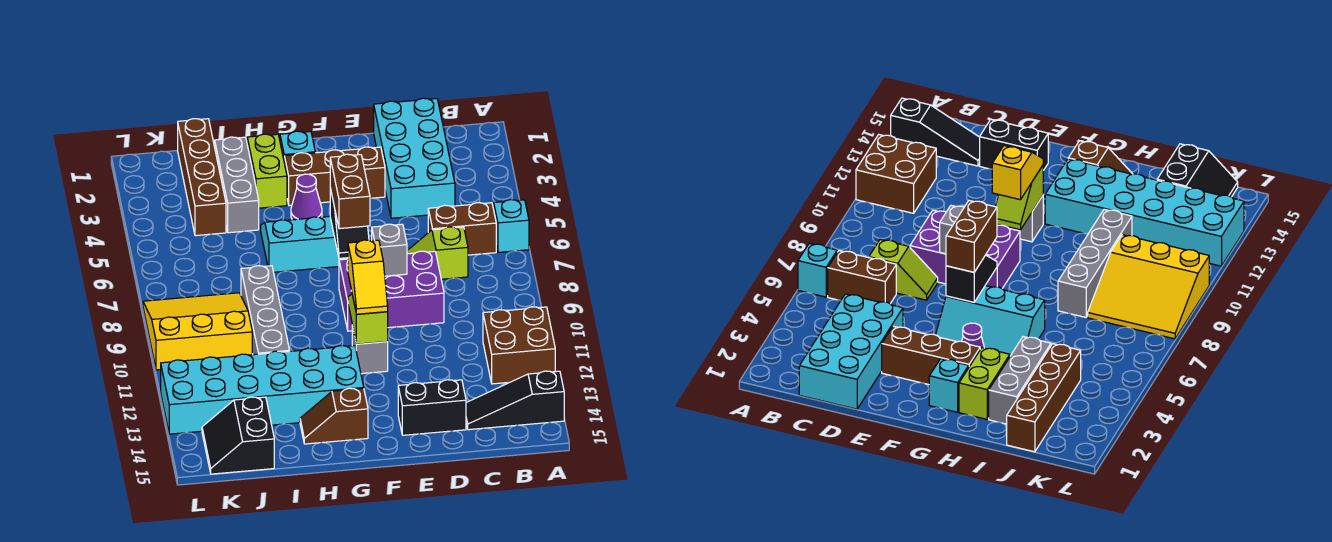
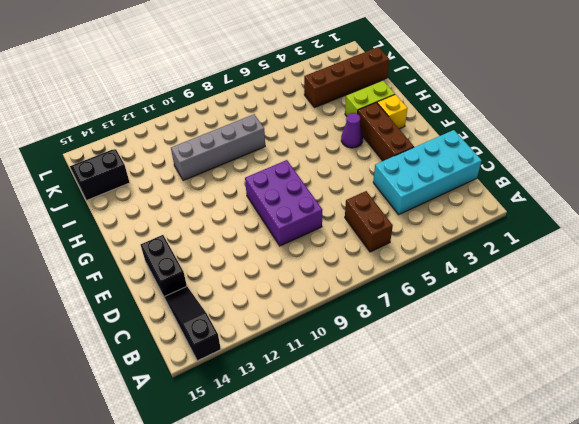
yellow brick G2 level 1 -> cyan brick G2 level 1
none -> cyan brick A6 level 1
none -> brown brick A11:B12 level 1
none -> lime slope C7:D7 level 1 top C

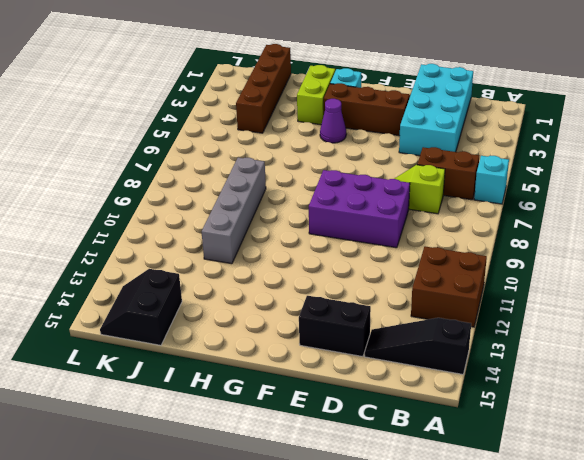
none -> cyan slope F5:H6 level 1 top 6
none -> grey brick F11 level 1
none -> cyan brick G12:L13 level 1

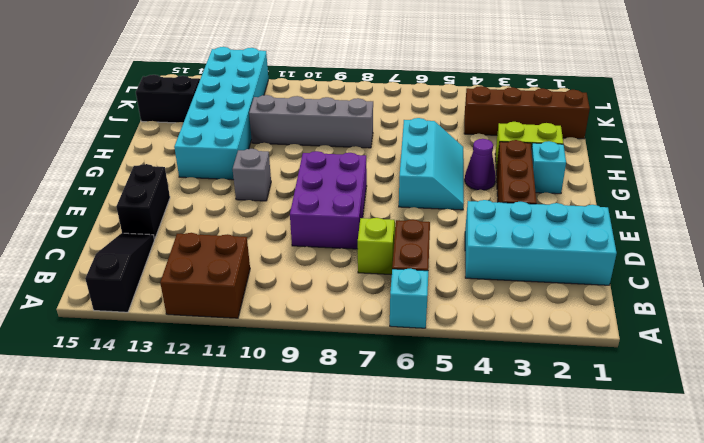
none -> brown slope G14:H14 level 1 top G
none -> grey brick I2:I4 level 1
none -> yellow slope J8:L10 level 1 top 10

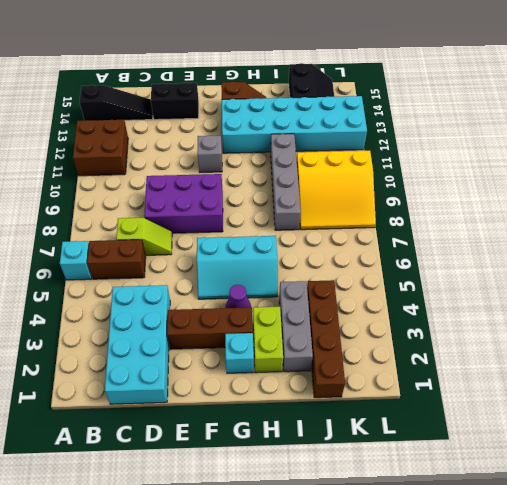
none -> grey brick E8 level 2
none -> black slope F6:F7 level 2 top 6
none -> lime slope F10:F11 level 2 top 11

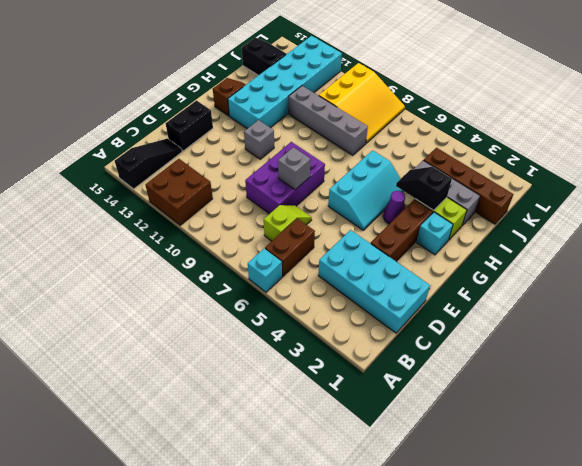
black slope H3:H4 level 2 top 3 -> black slope F6:F7 level 2 top 6
none -> lime slope F10:F11 level 2 top 11
none -> brown brick F6:F7 level 3
none -> yellow slope F10:F11 level 3 top 10

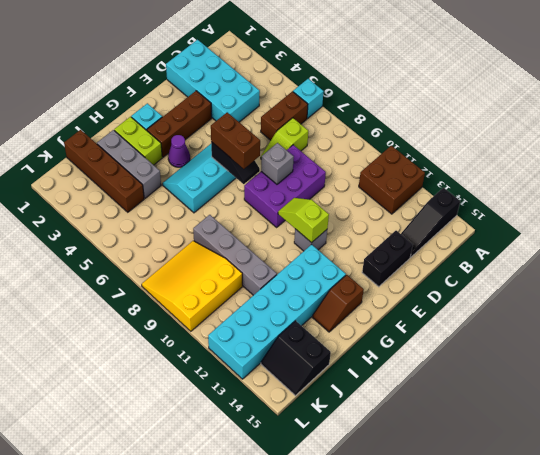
none -> yellow slope F10:F11 level 3 top 10

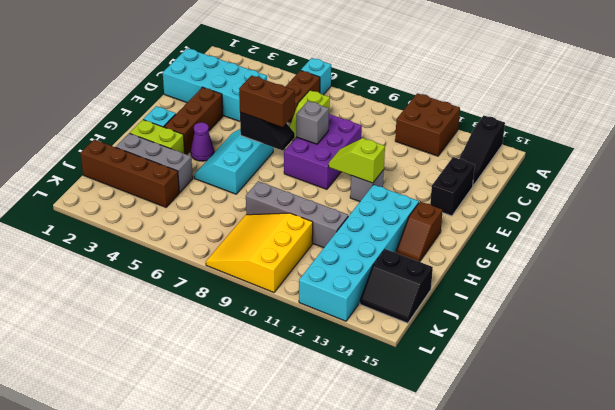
none -> yellow slope F10:F11 level 3 top 10

